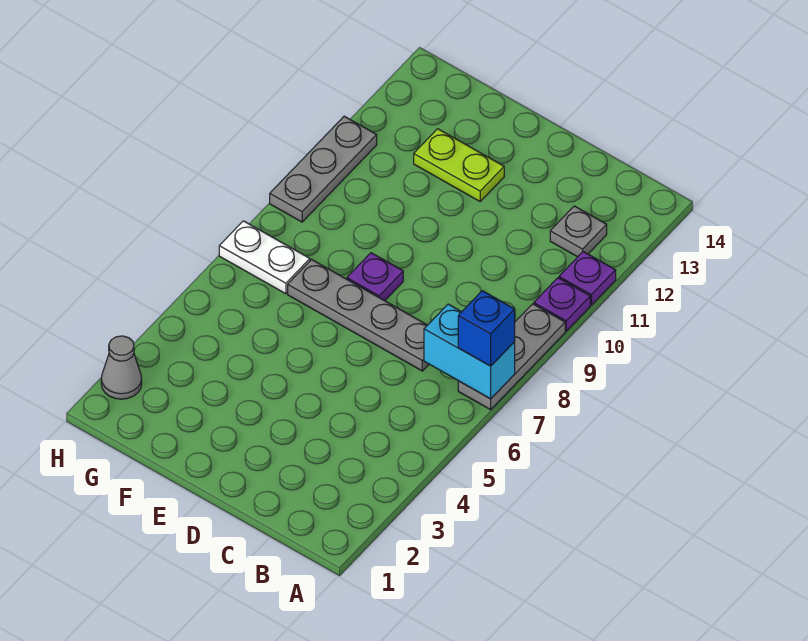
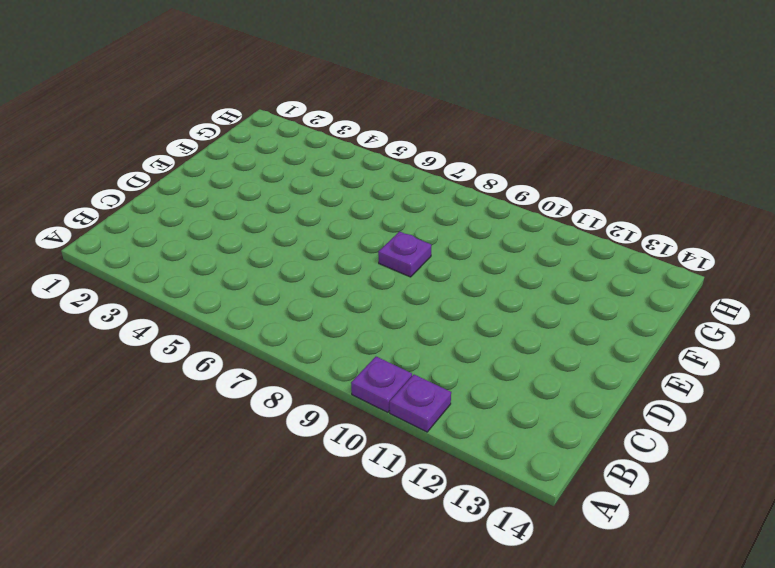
none -> grey plate A7:A9 level 1
none -> grey plate B12 level 1
none -> grey plate C7:F7 level 1

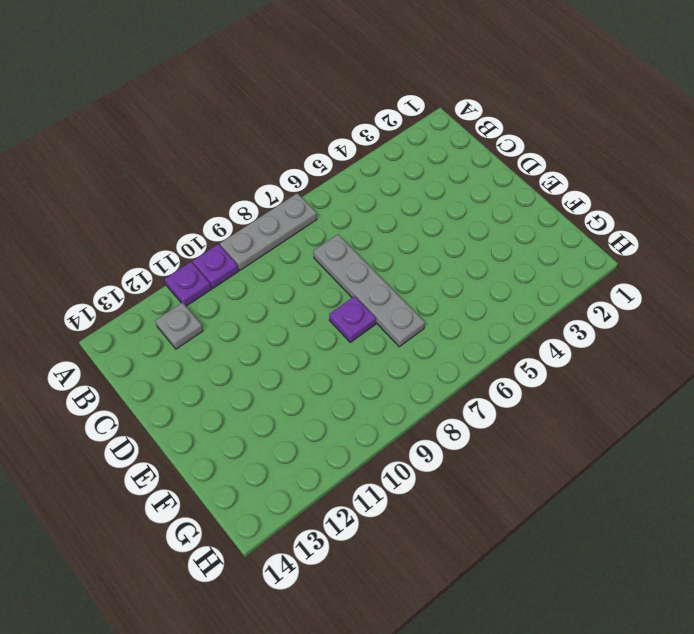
none -> lime plate E12:F12 level 1
none -> white plate G7:H7 level 1
none -> grey cone H2 level 1

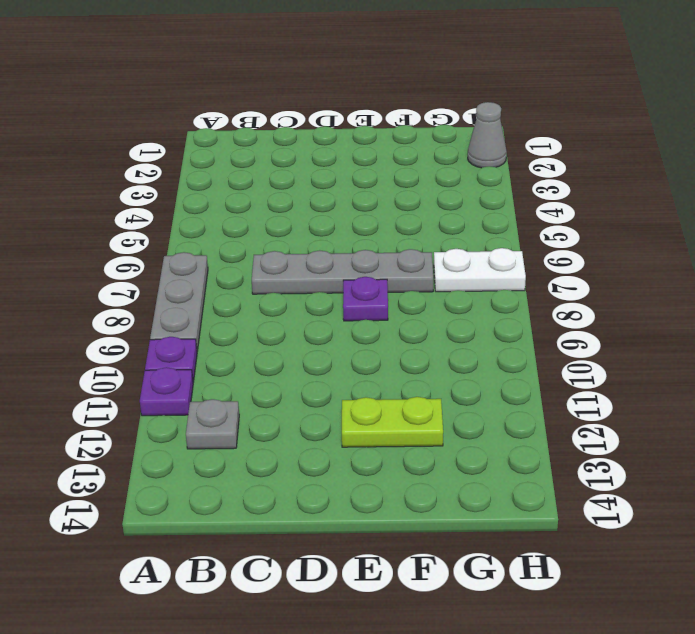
none -> grey plate H9:H11 level 1
none -> cyan brick A7:B7 level 2
none -> blue brick A7 level 3

